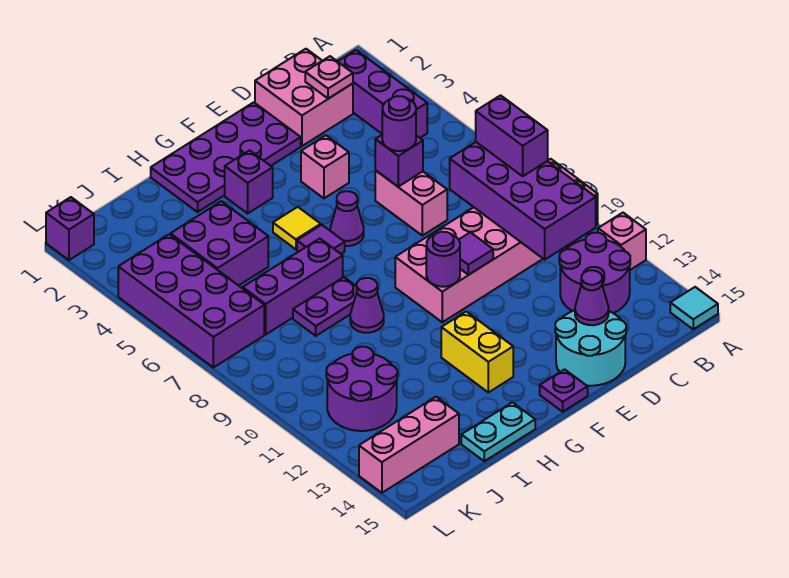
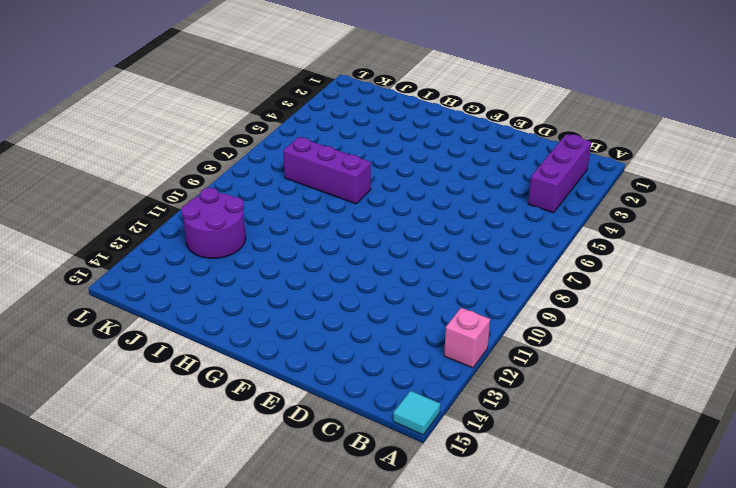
none -> pink brick A9:F10 level 1
none -> purple round brick B12:C13 level 1
none -> pink brick C1:D2 level 1
none -> pink brick D6:D7 level 1

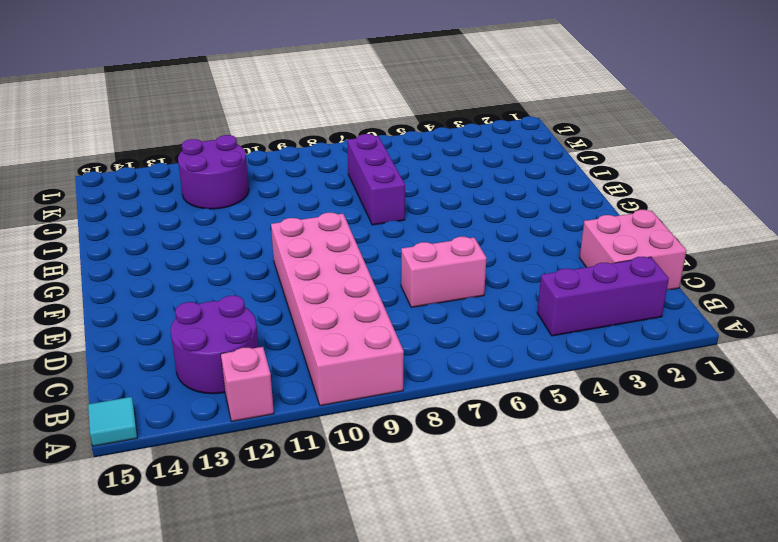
none -> cyan round brick D14:E15 level 1
none -> purple plate E1:H2 level 1
none -> pink brick E4 level 1
none -> purple cone F6 level 1

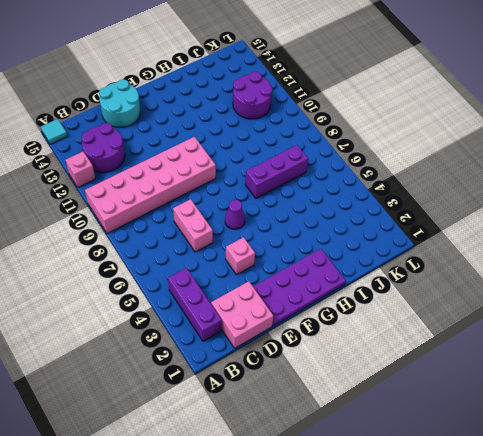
none -> purple plate F15 level 1
none -> purple brick G3 level 1
none -> yellow tile G5 level 1
none -> purple tile G6 level 1

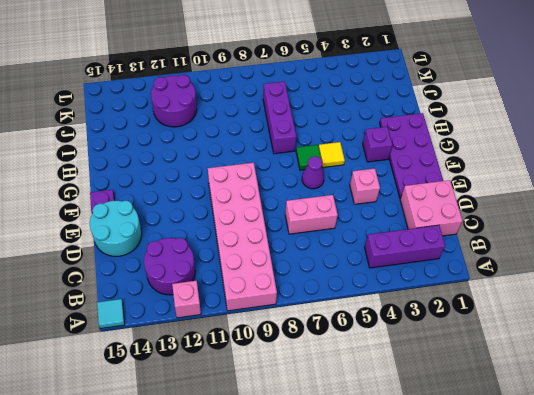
green tile G6 level 1 -> purple tile G6 level 1
none -> yellow brick G12:G13 level 1
none -> purple plate H8:I8 level 1
none -> purple cone H9 level 1
none -> cyan plate H15:I15 level 1

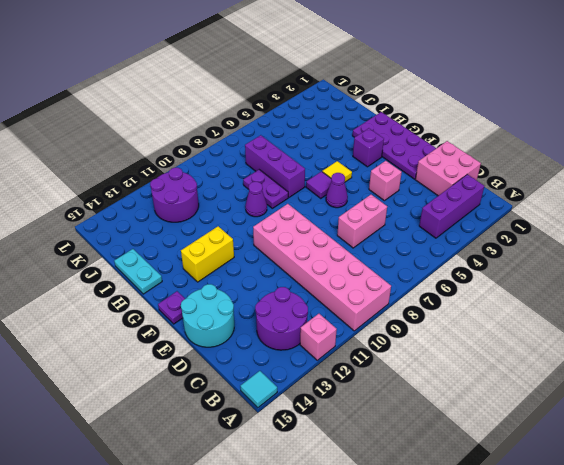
none -> purple brick I4:J5 level 1
none -> pink brick J14:L14 level 1
none -> purple brick K4:L7 level 1
none -> purple brick L1 level 1

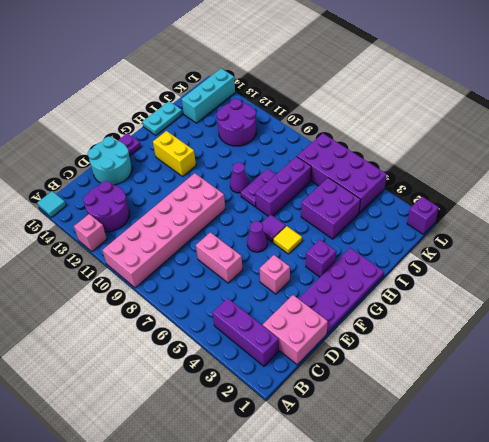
cyan brick J14:L14 level 1 -> pink brick J14:L14 level 1
none -> purple brick B8:C11 level 2
none -> pink plate C2 level 2
none -> purple brick D6 level 2
none -> purple cone D14 level 2

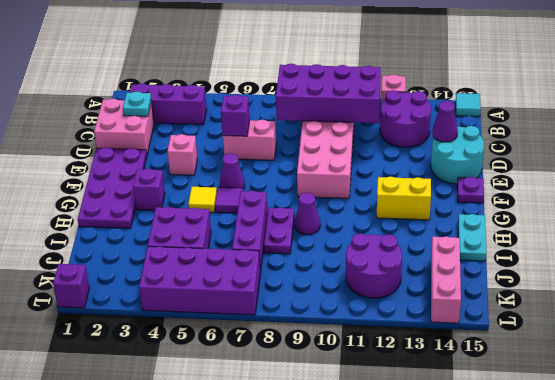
cyan plate C2 level 2 -> pink plate C2 level 2
none -> purple tile E10 level 2
none -> purple round brick F10 level 2
none -> purple brick B8:B9 level 3
none -> purple round brick D6 level 3

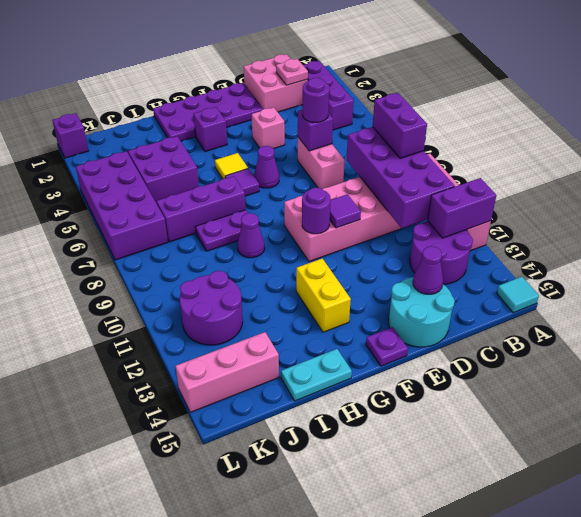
purple brick A12:B12 level 2 -> none

